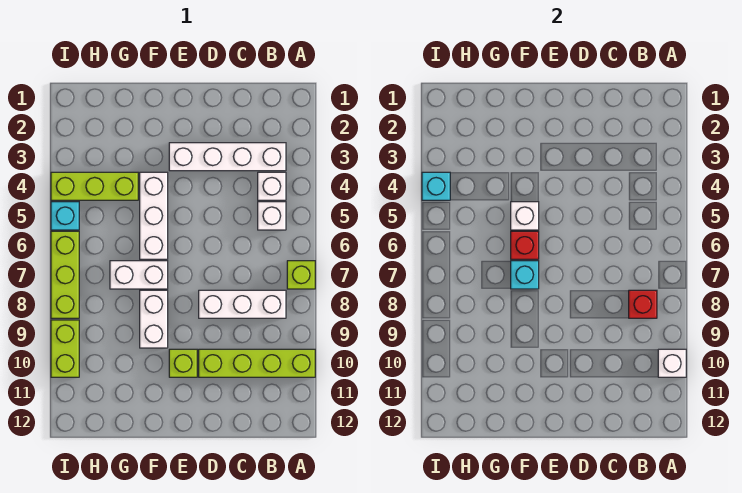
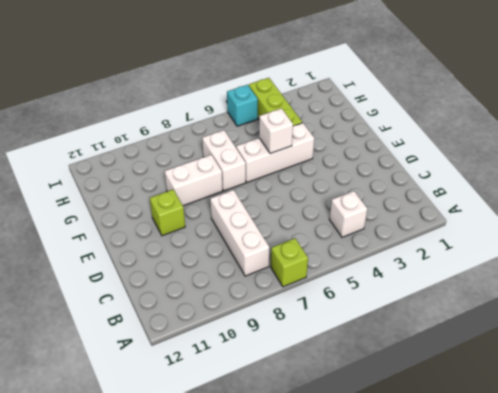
none -> lime brick A10:D10 level 1
none -> white brick B3:E3 level 1
none -> white brick B5 level 1

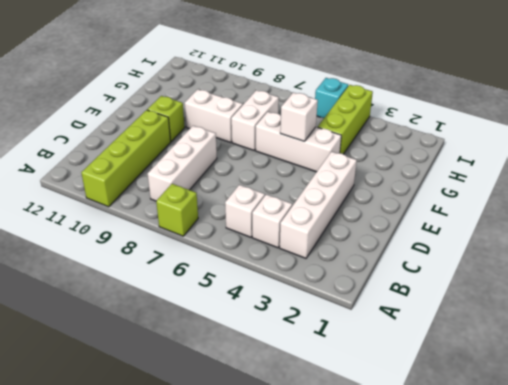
none -> lime brick I6:I8 level 1
none -> lime brick I9:I10 level 1
none -> white brick A10 level 2

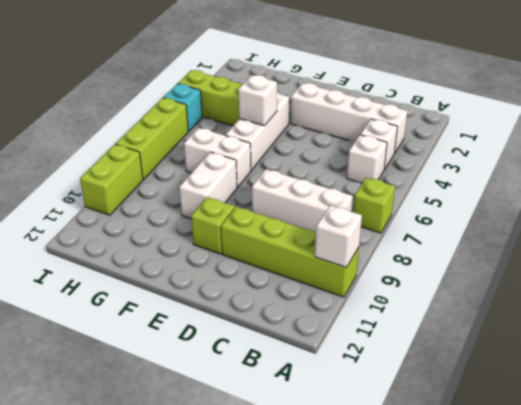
none -> red brick B8 level 2
none -> red brick F6 level 2
none -> cyan brick F7 level 2

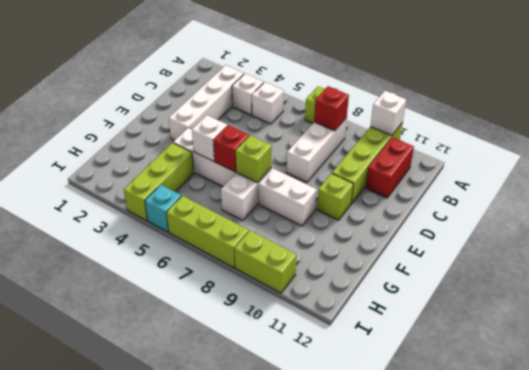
red brick B11:C11 level 1 -> none
lime brick F7 level 2 -> cyan brick F7 level 2
none -> cyan brick I4 level 2

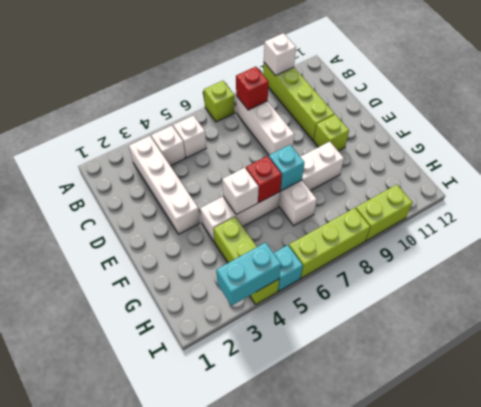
cyan brick I3:I4 level 2 -> cyan brick I4 level 2

